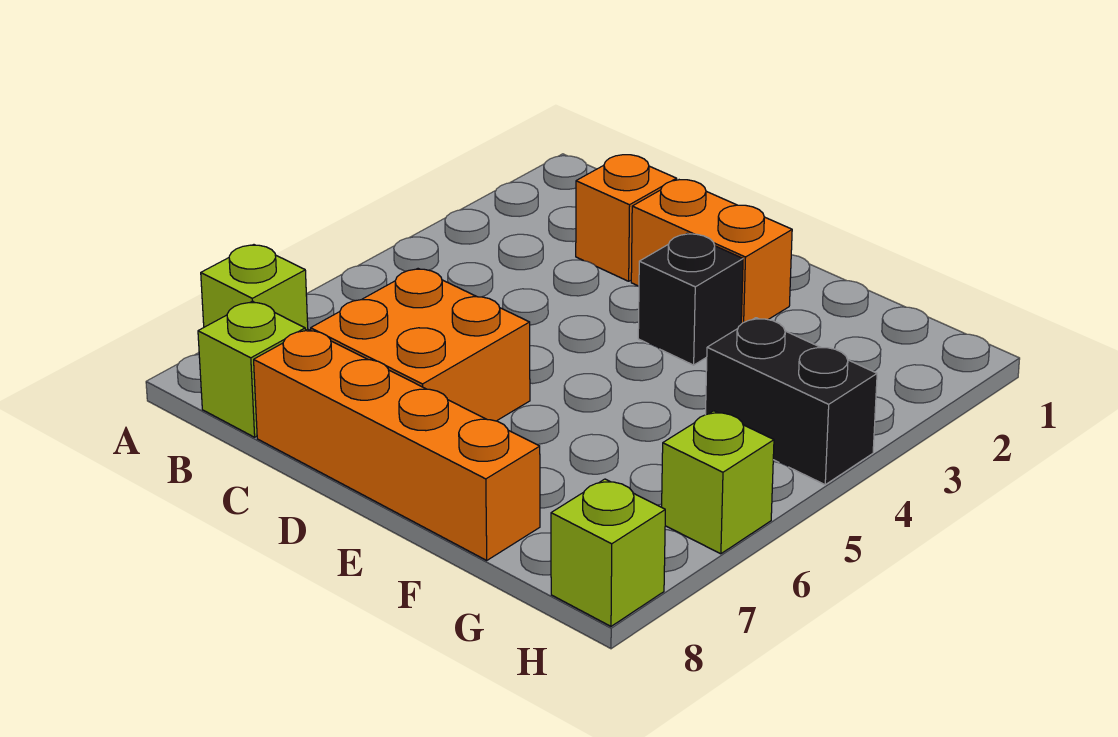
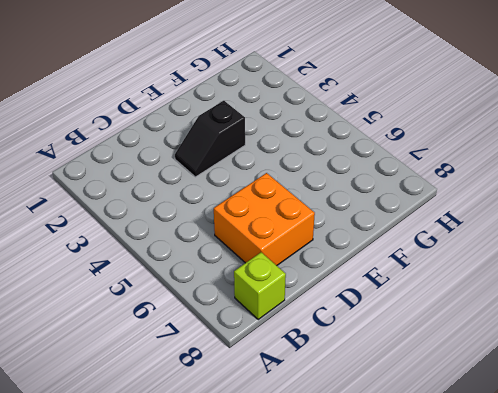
black slope D3:E3 level 1 top E -> black brick E3 level 1
none -> lime brick A7 level 1
none -> orange brick C2 level 1

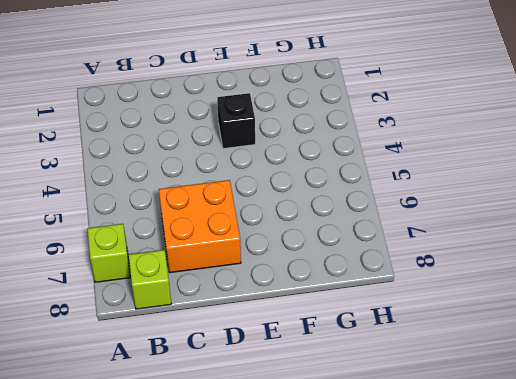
none -> orange brick C2 level 1
none -> orange brick C8:F8 level 1

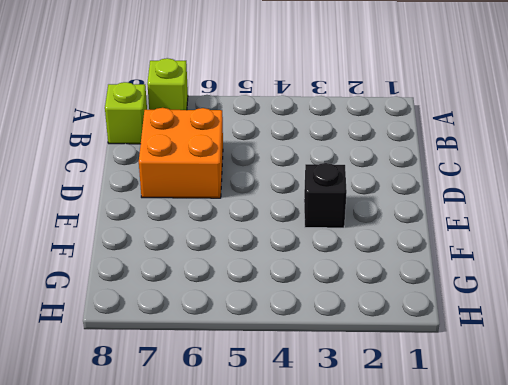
none -> orange brick C2 level 1
none -> orange brick C8:F8 level 1

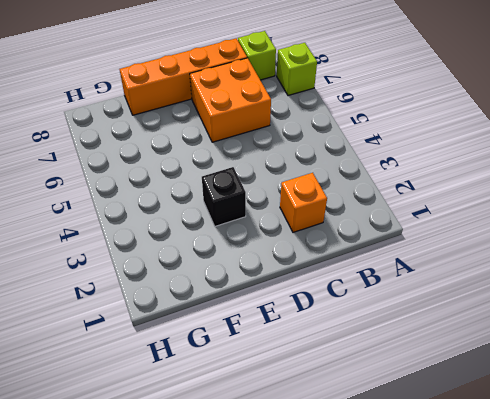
none -> orange brick D2:E2 level 1
none -> black brick G4:H4 level 1

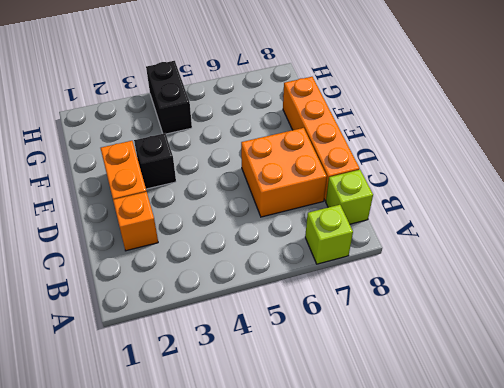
none -> lime brick H6 level 1
none -> lime brick H8 level 1

